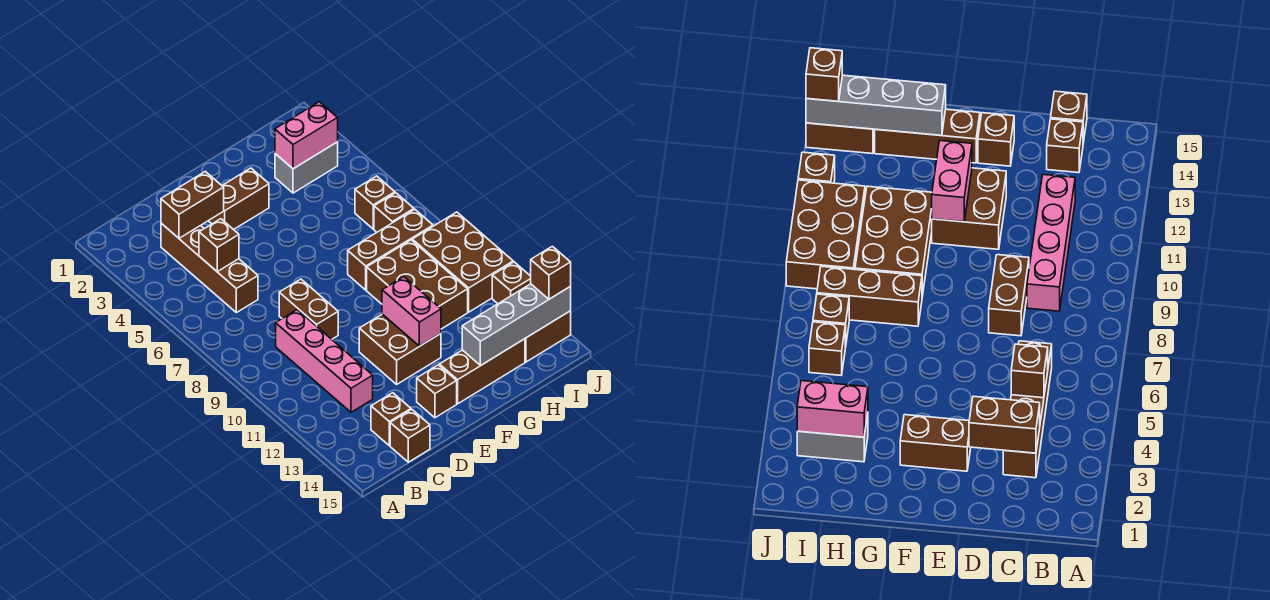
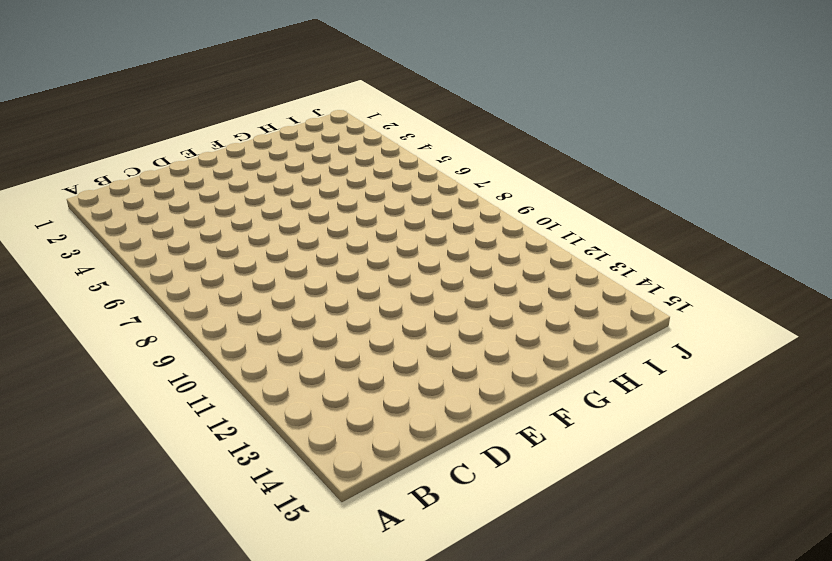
none -> brown brick C3:C6 level 1
none -> pink brick C9:C12 level 1
none -> brown brick C14 level 1

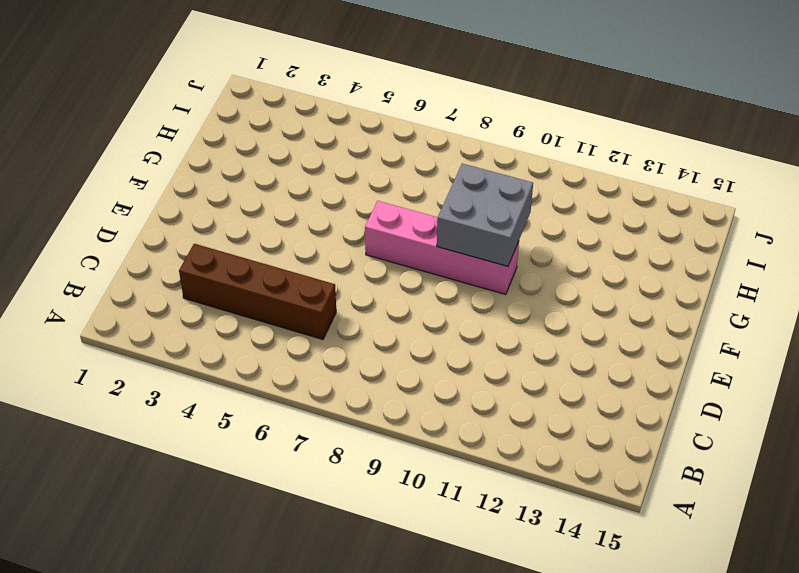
pink brick F7:F10 level 1 -> pink brick C9:C12 level 1
grey brick F9:G10 level 2 -> none
none -> brown brick C14 level 1
none -> brown brick C15 level 1
none -> brown brick D8:D9 level 1

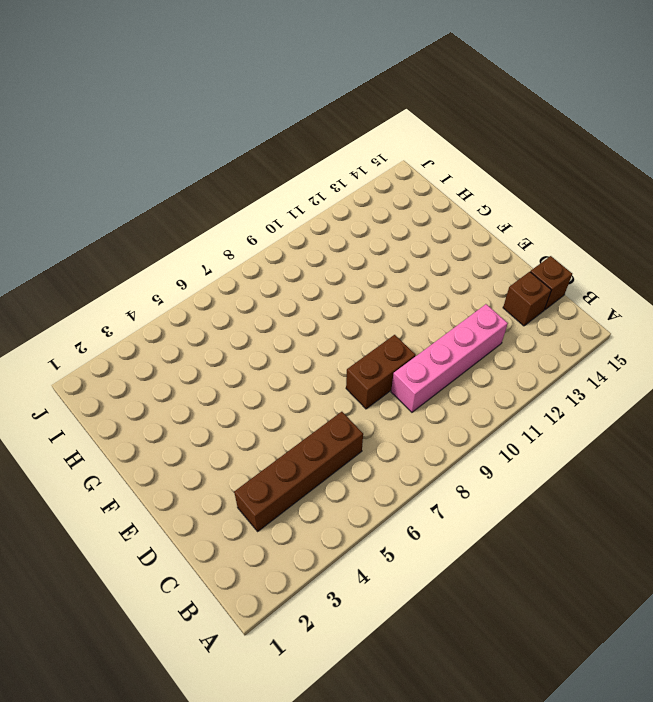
none -> brown brick E3:F3 level 1
none -> brown brick E11:F12 level 1
none -> brown brick E14 level 1

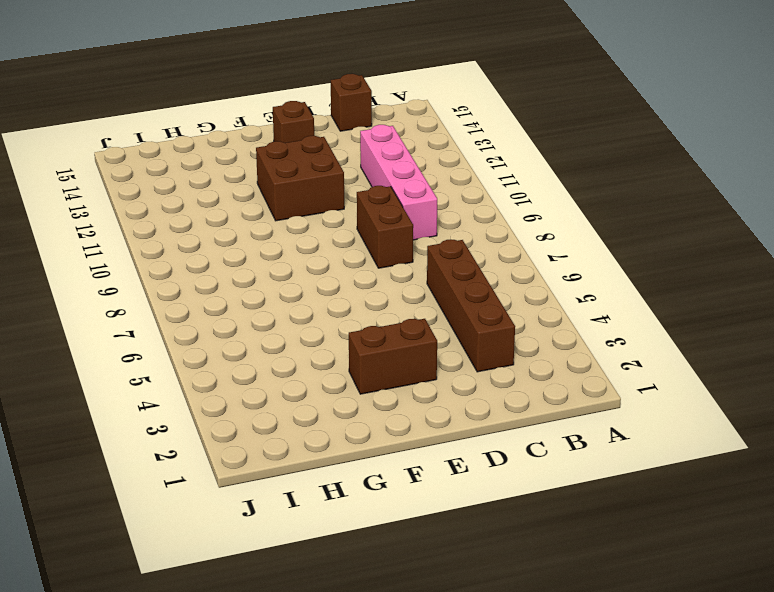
none -> brown brick C14 level 1
none -> brown brick F14:H14 level 1
none -> brown brick G8:I8 level 1

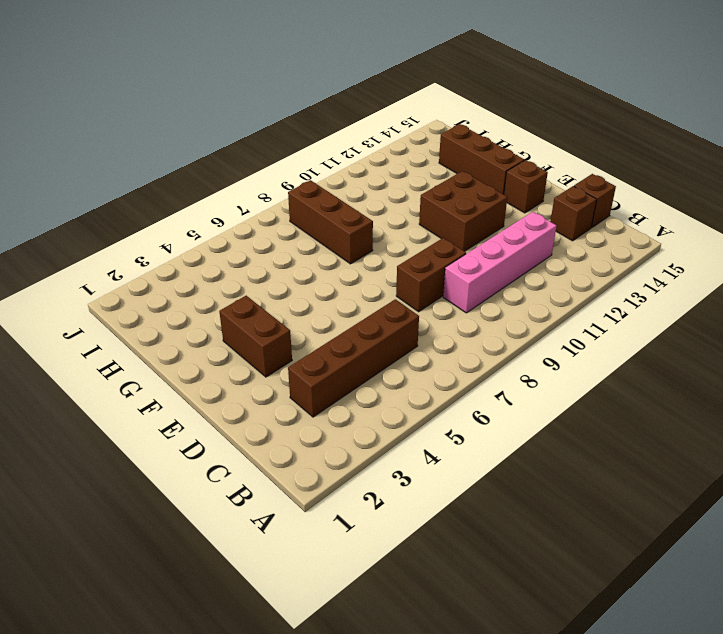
none -> brown brick G9:H11 level 1
none -> grey brick H3:I3 level 1
none -> brown brick I6 level 1

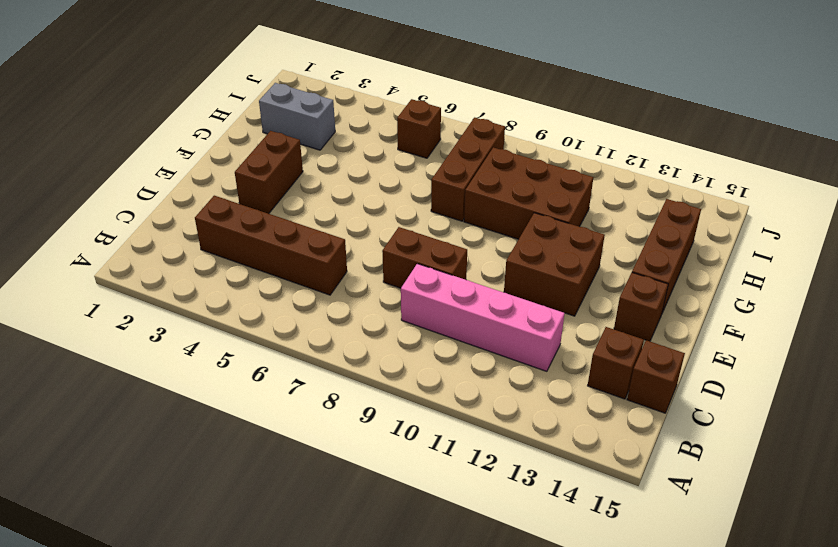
grey brick H2:H3 level 1 -> grey brick H3:I3 level 1
none -> brown brick I7 level 1
none -> brown brick I9:J11 level 1
none -> brown brick I14:J14 level 1

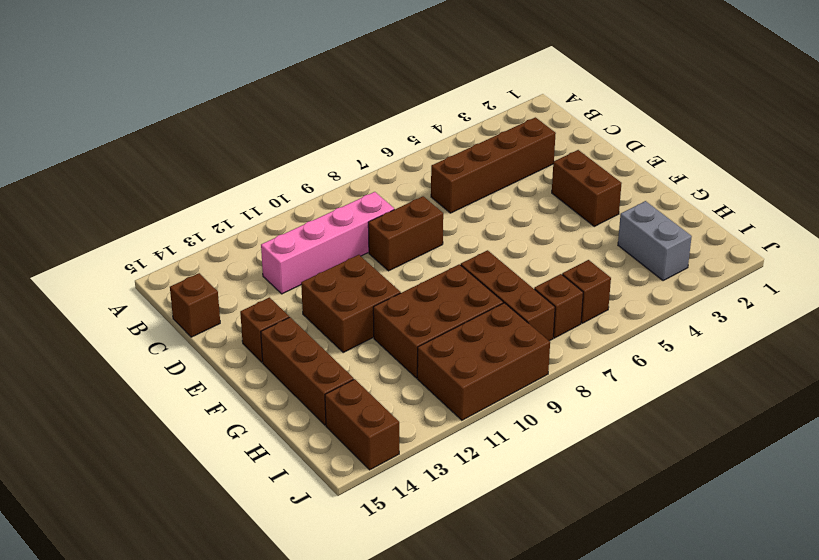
none -> brown brick C14 level 1
none -> brown brick J12 level 1
none -> brown brick C3:D3 level 2

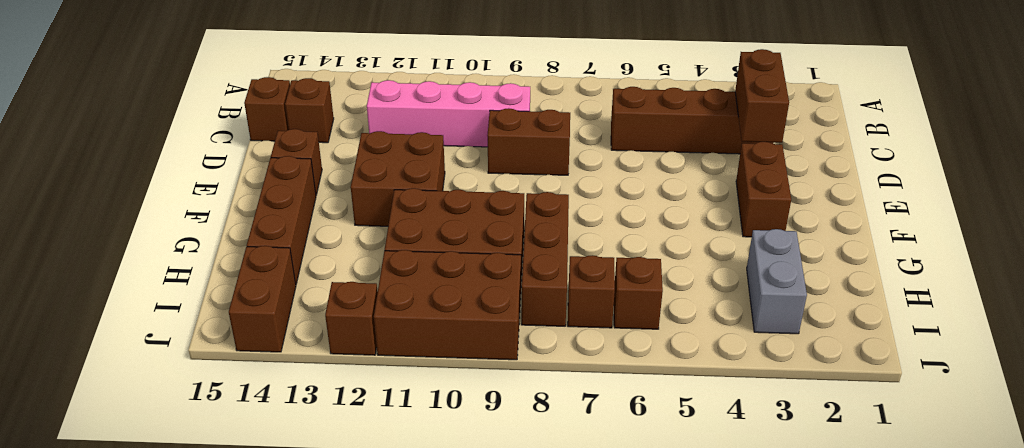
none -> brown brick C5 level 2
none -> pink brick F11:F12 level 2
none -> grey brick G14:J14 level 2

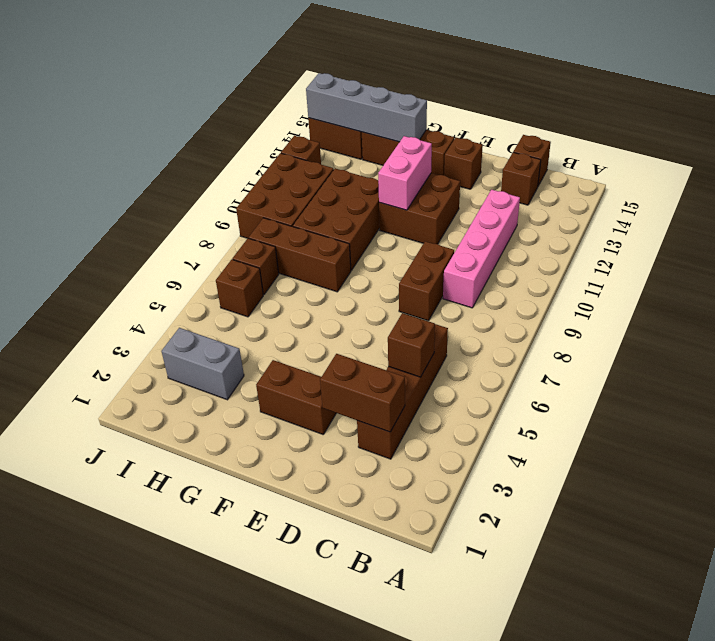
none -> pink brick H3:I3 level 2
none -> brown brick J14 level 3

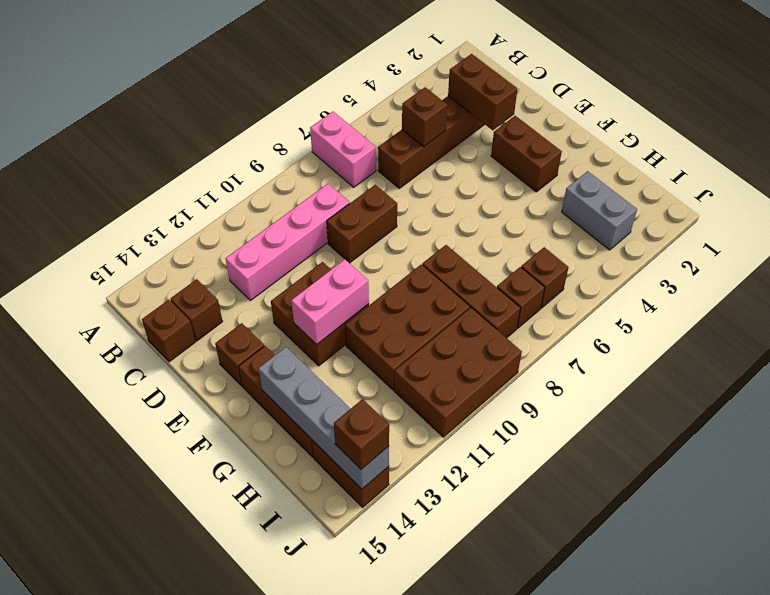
pink brick A7:B7 level 1 -> pink brick H3:I3 level 2
none -> brown brick J12 level 1

